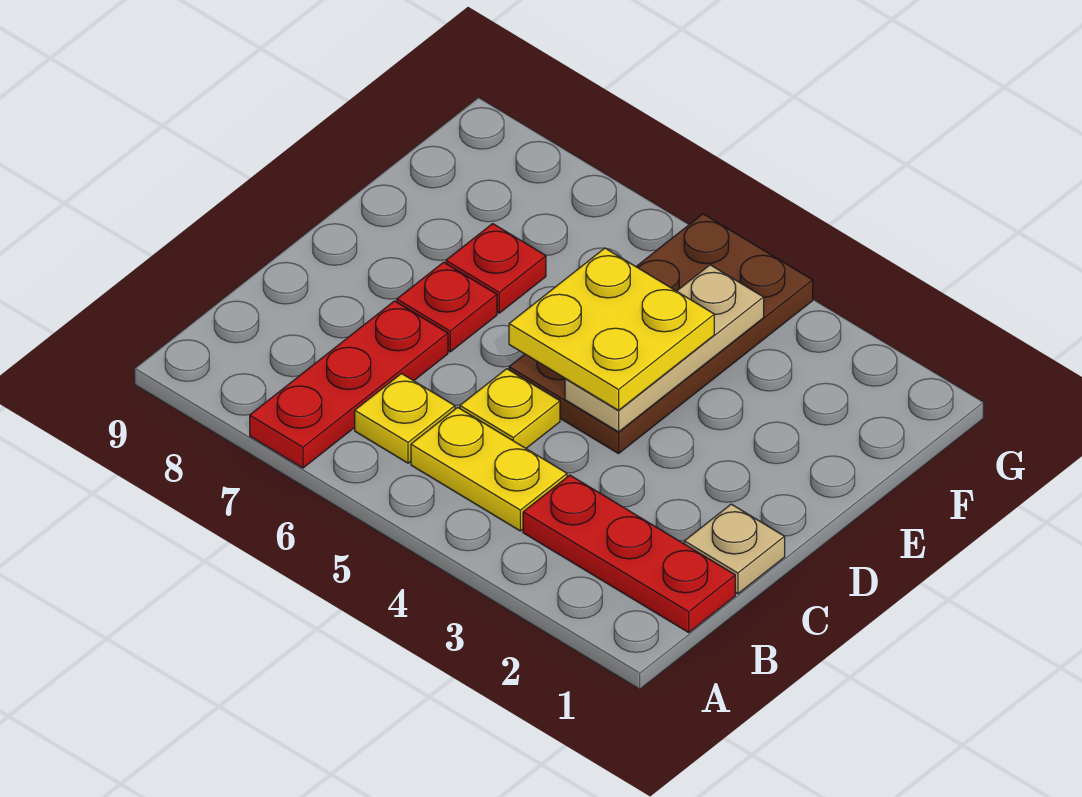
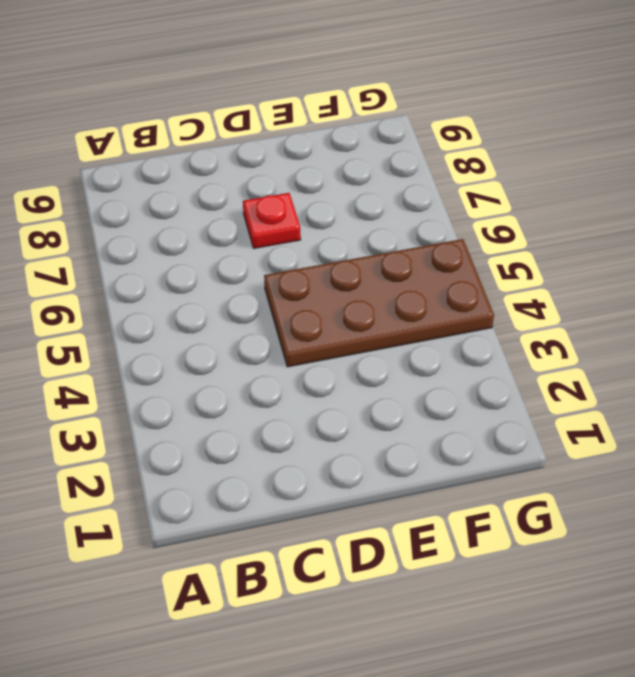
none -> red plate A7:C7 level 1
none -> red plate B1:B3 level 1

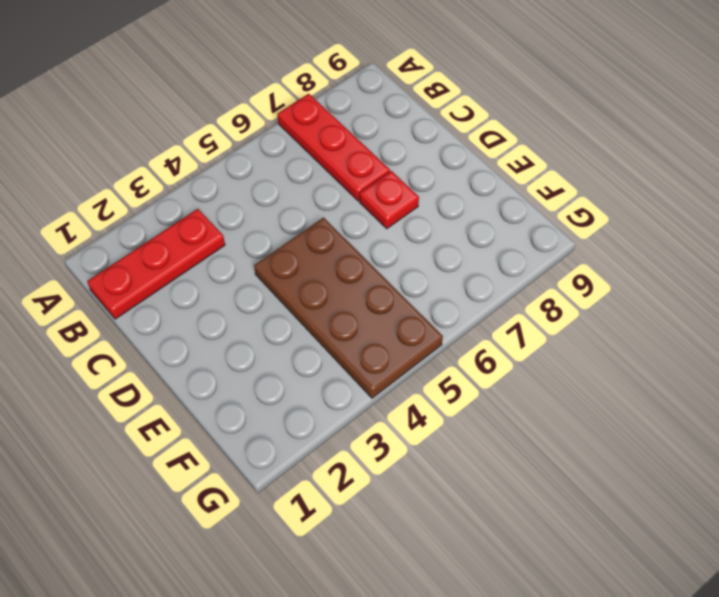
none -> yellow plate B4:B5 level 1
none -> yellow plate B6 level 1

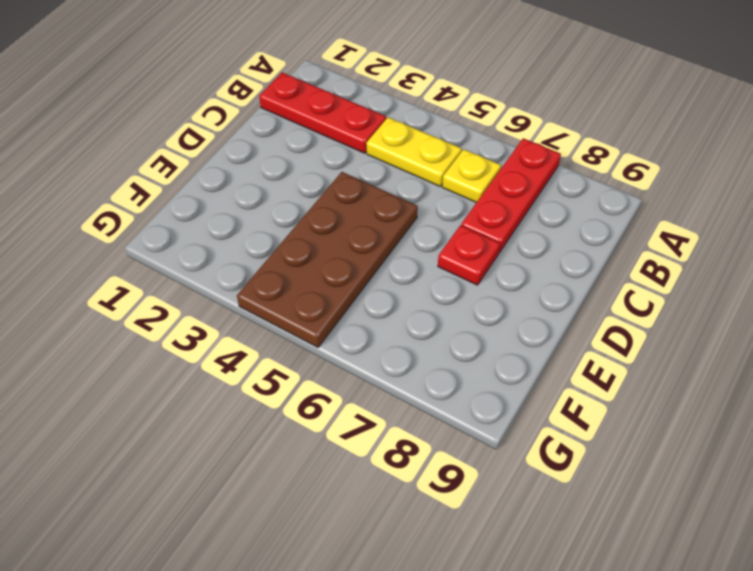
none -> tan plate C1 level 1
none -> yellow plate C5 level 1

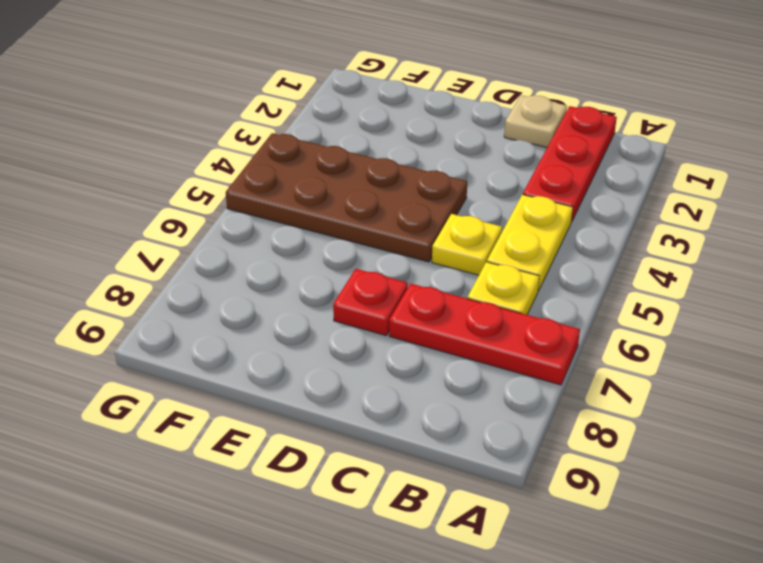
none -> red plate E7 level 1
none -> tan plate D4:F4 level 2

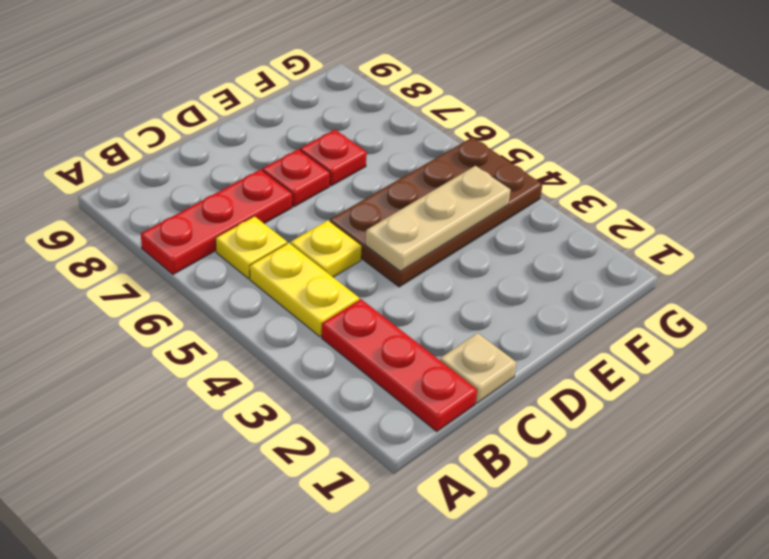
none -> yellow plate D4:E5 level 3

